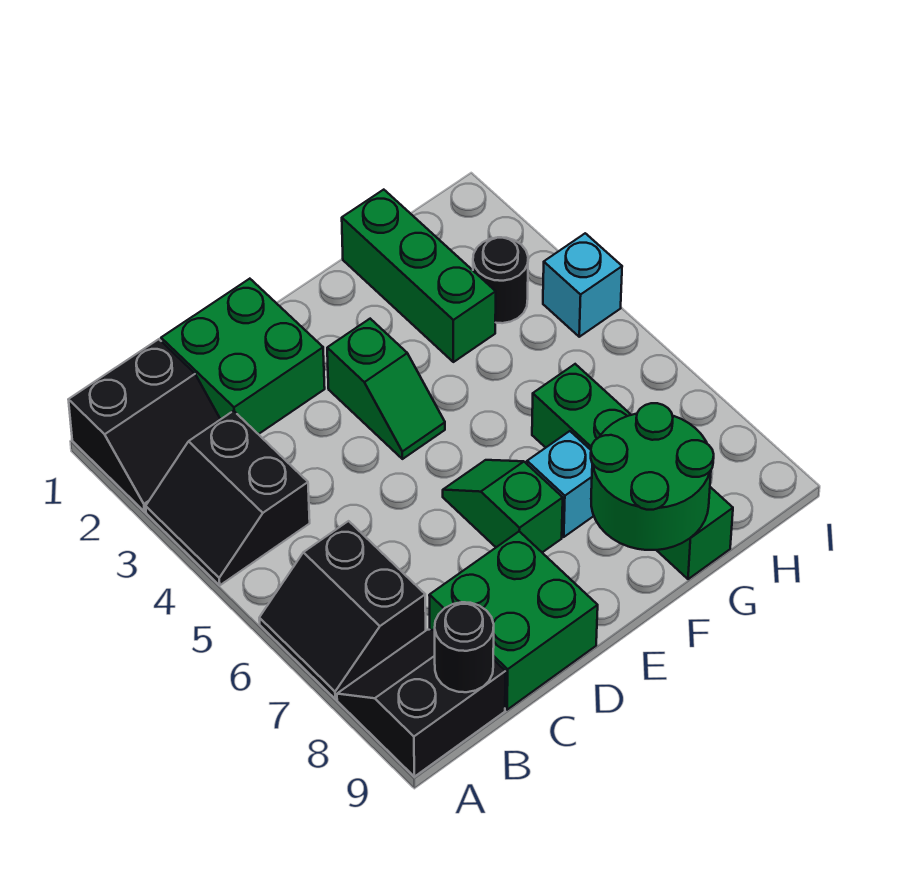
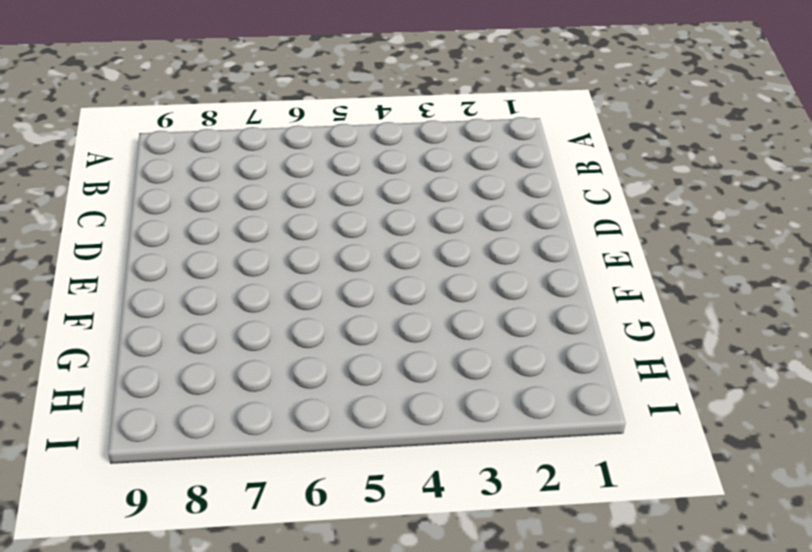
none -> black slope A1:B2 level 1 top 1
none -> black slope A3:B4 level 1 top B
none -> black slope A6:B7 level 1 top B

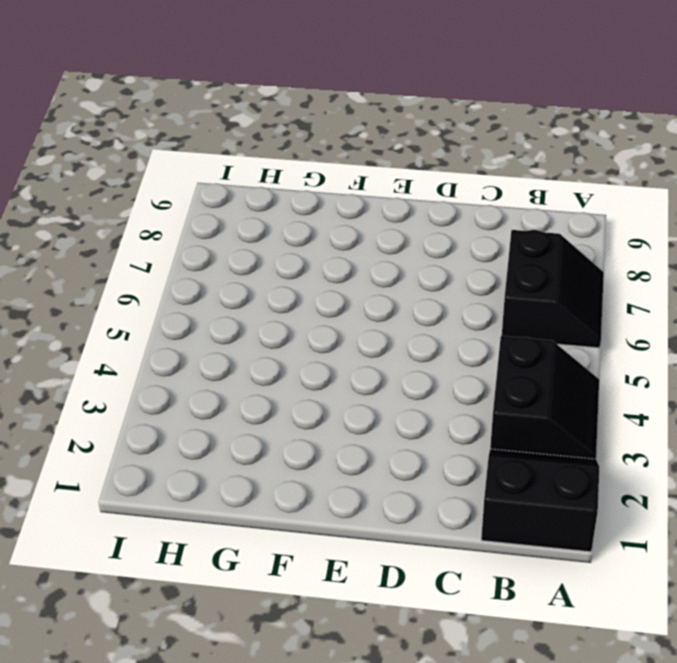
none -> black slope A8:B9 level 1 top 9
none -> green brick C1:D2 level 1
none -> green brick C8:D9 level 1

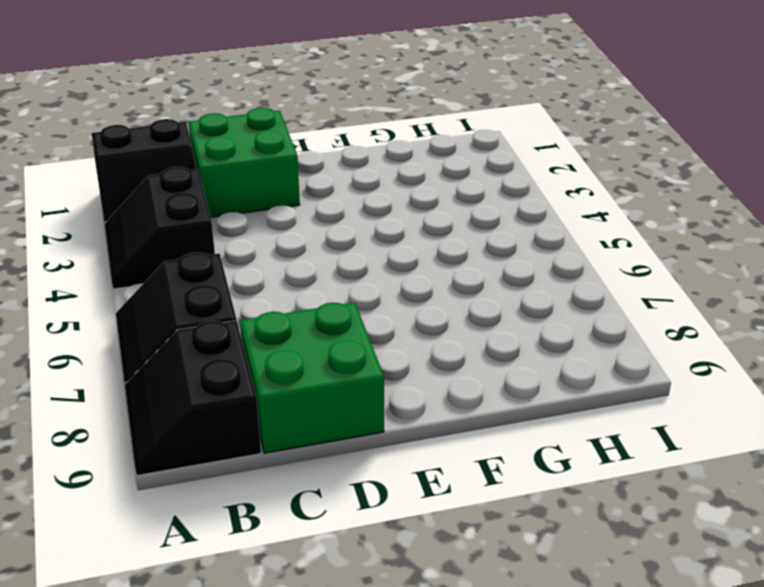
black slope A8:B9 level 1 top B -> black slope A8:B9 level 1 top 9
none -> green slope E3:E4 level 1 top 3
none -> green slope E6:E7 level 1 top 7
none -> cyan brick F7 level 1

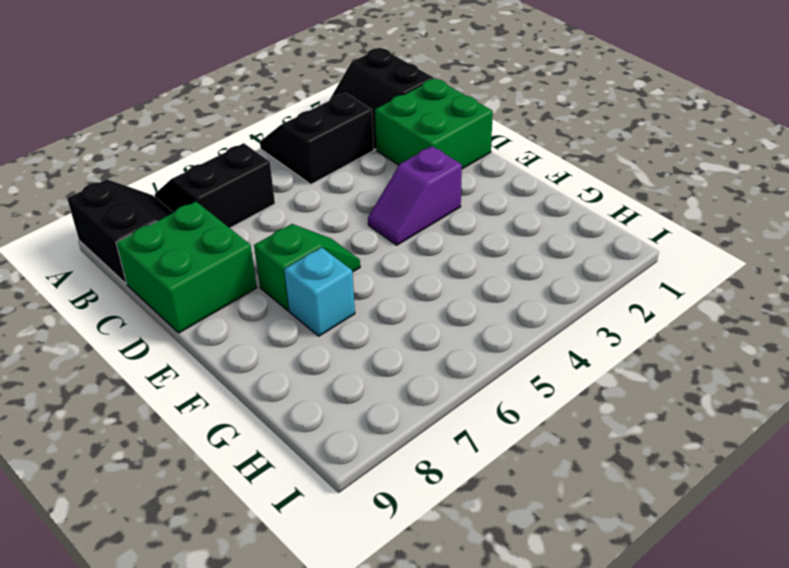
purple slope E3:E4 level 1 top 3 -> green slope E3:E4 level 1 top 3
none -> green brick G1:G3 level 1
none -> green brick G6:G9 level 1
none -> black round brick H3 level 1

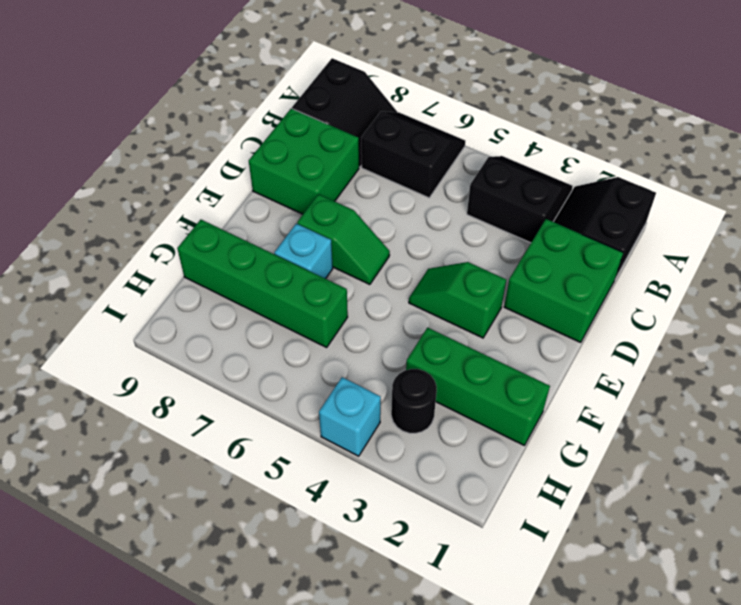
none -> black round brick B9 level 2
none -> green round brick F8:G9 level 2

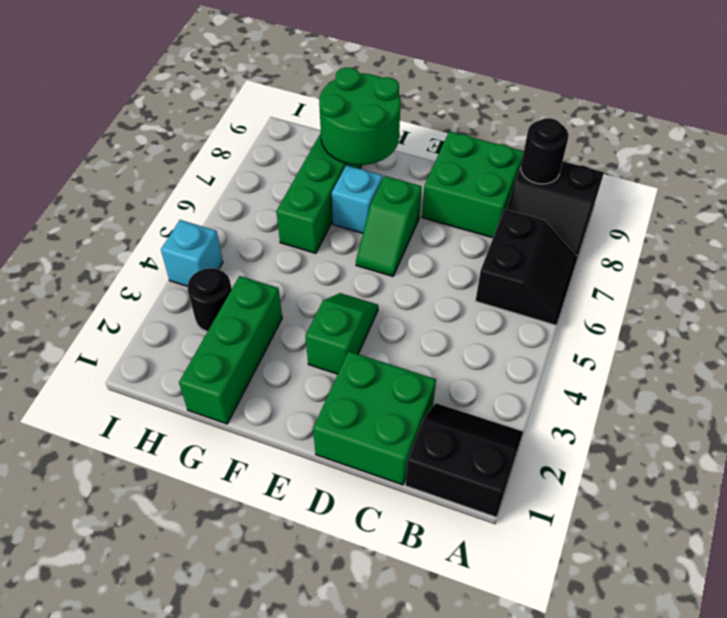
none -> black slope A3:B4 level 1 top B

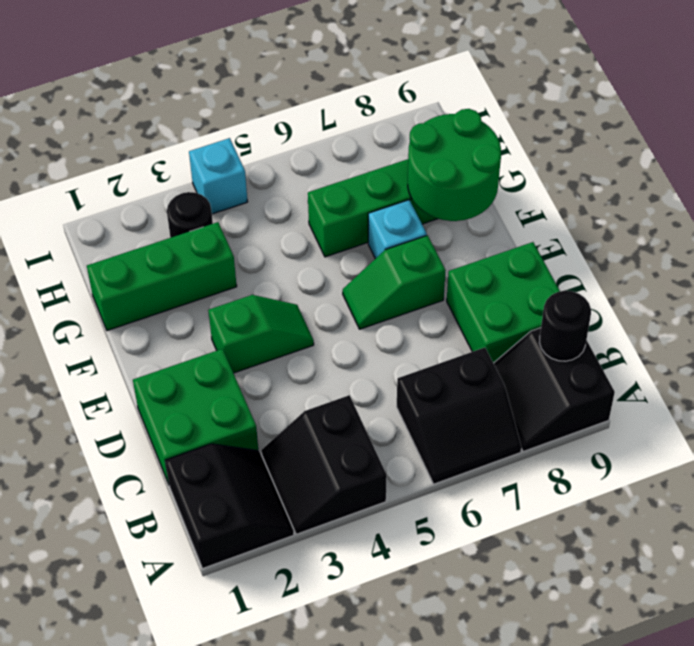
black slope A3:B4 level 1 top 4 -> black slope A3:B4 level 1 top B

